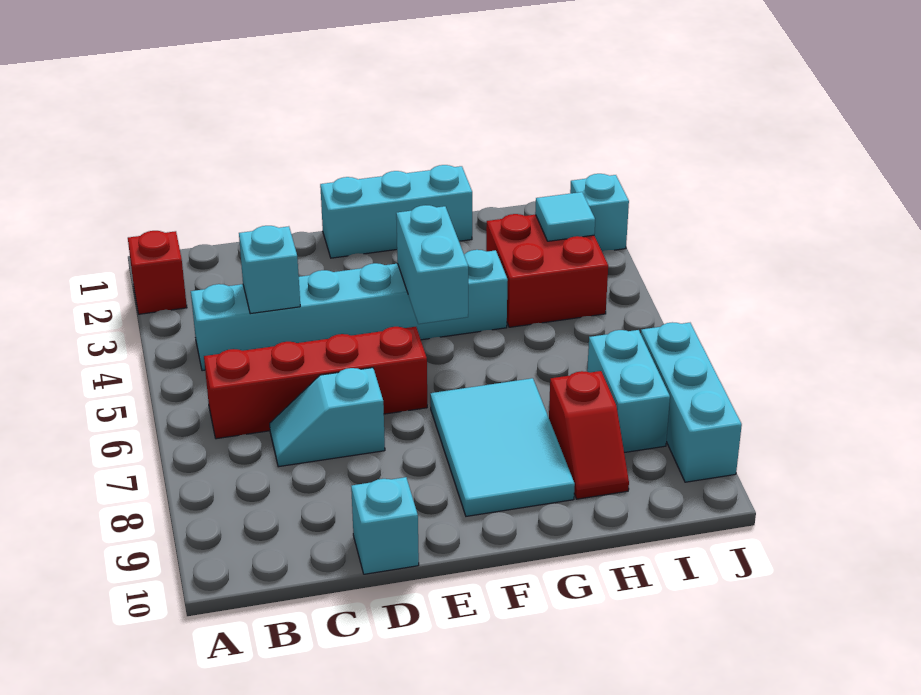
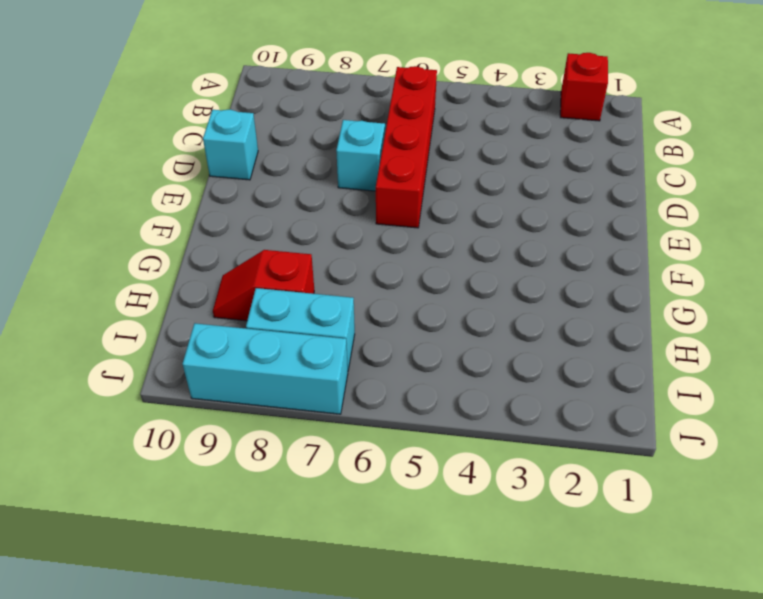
none -> cyan brick B4:G4 level 1
none -> cyan brick E1:G1 level 1
none -> cyan tile F7:G9 level 1

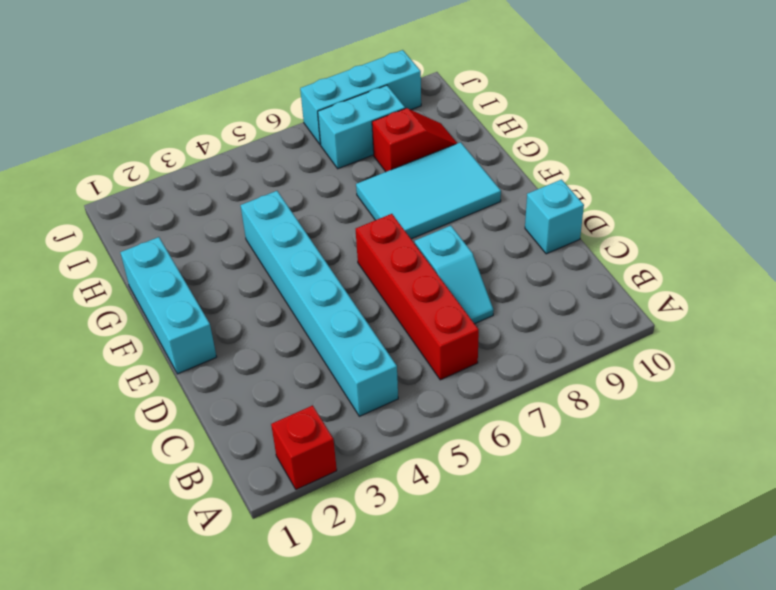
none -> red brick H3:I4 level 1
none -> cyan brick J2 level 1
none -> cyan brick C4 level 2

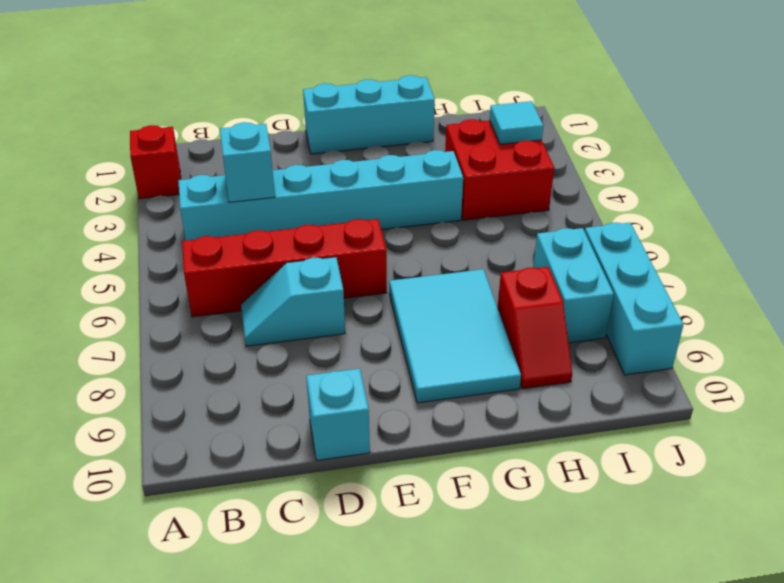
none -> cyan brick J2 level 1
none -> cyan brick F4:F5 level 2

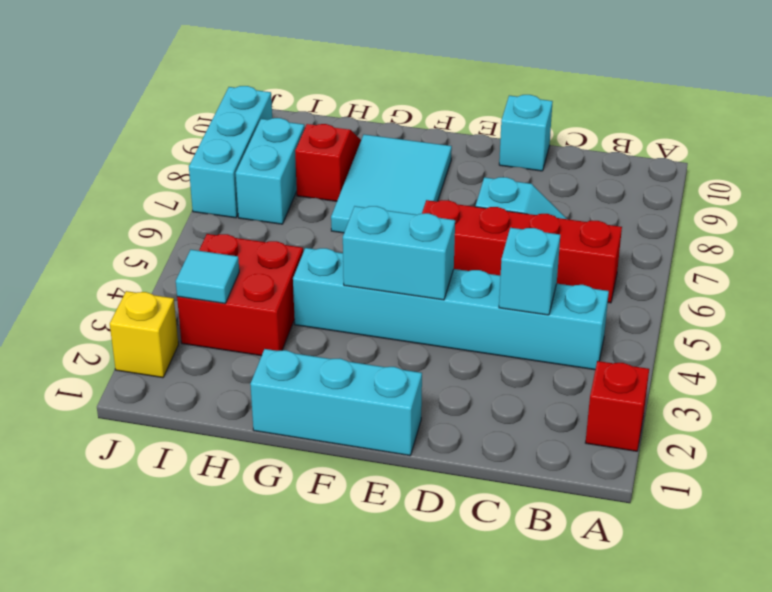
cyan brick E4:F4 level 2 -> cyan brick F4:F5 level 2
yellow brick J2 level 1 -> cyan brick J2 level 1

